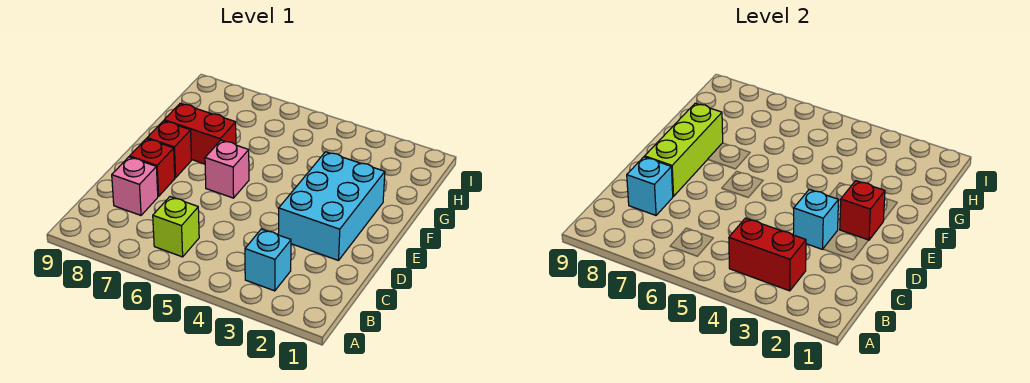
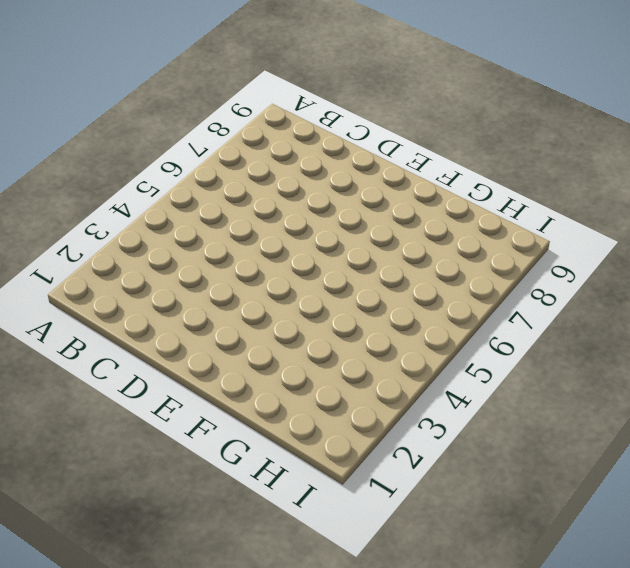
none -> cyan brick B3 level 1
none -> lime brick B6 level 1
none -> pink brick C8 level 1

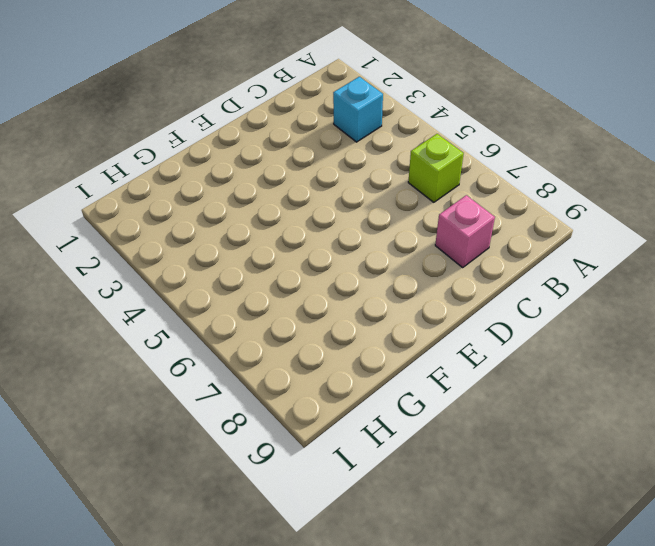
none -> cyan brick D2:F3 level 1
none -> red brick D8 level 1
none -> pink brick E6 level 1

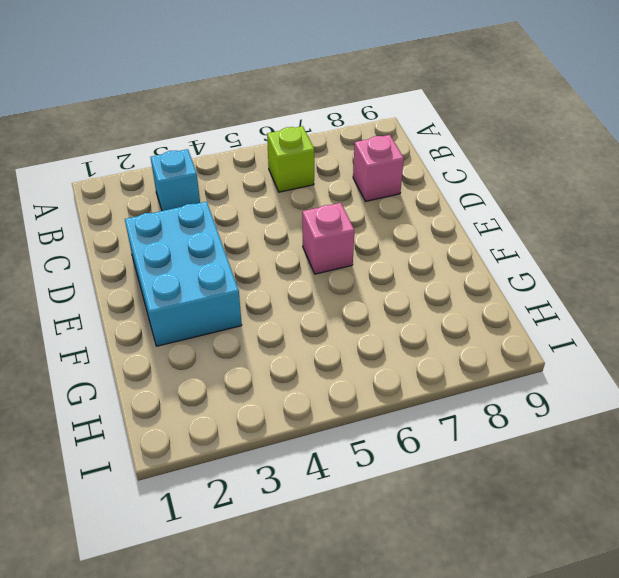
none -> red brick D8 level 1
none -> red brick E8 level 1
none -> red brick F7:F8 level 1

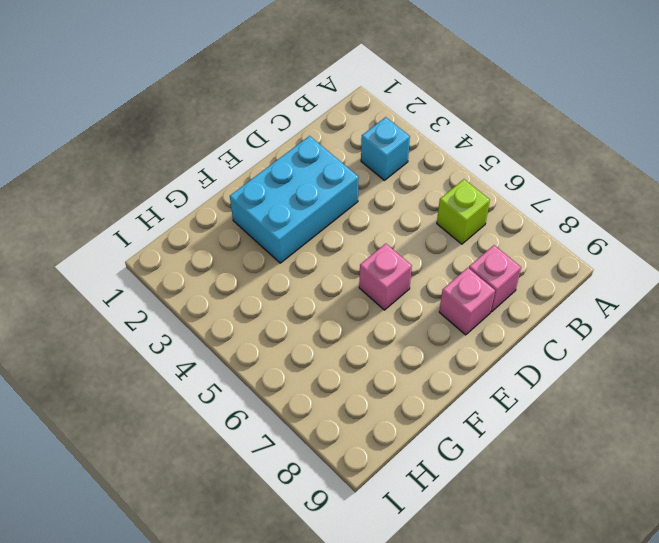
pink brick D8 level 1 -> red brick D8 level 1
none -> red brick E8 level 1
none -> red brick F7:F8 level 1
none -> red brick B3:B4 level 2

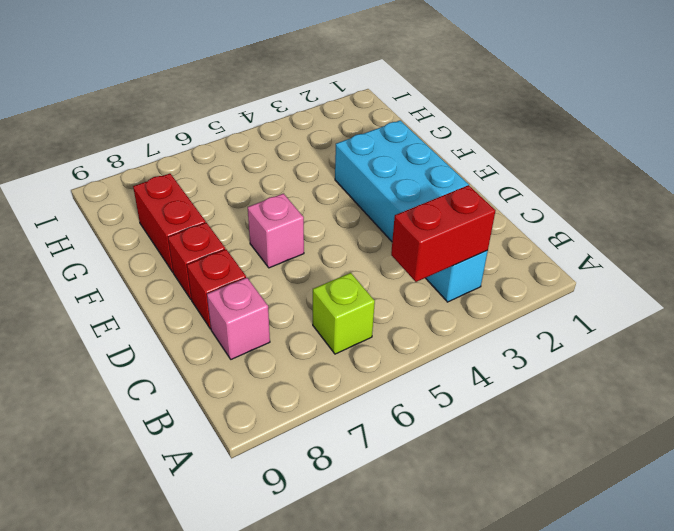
red brick F8:G8 level 1 -> red brick F7:F8 level 1
none -> cyan brick C8 level 2
none -> cyan brick D3 level 2
none -> lime brick D8:F8 level 2

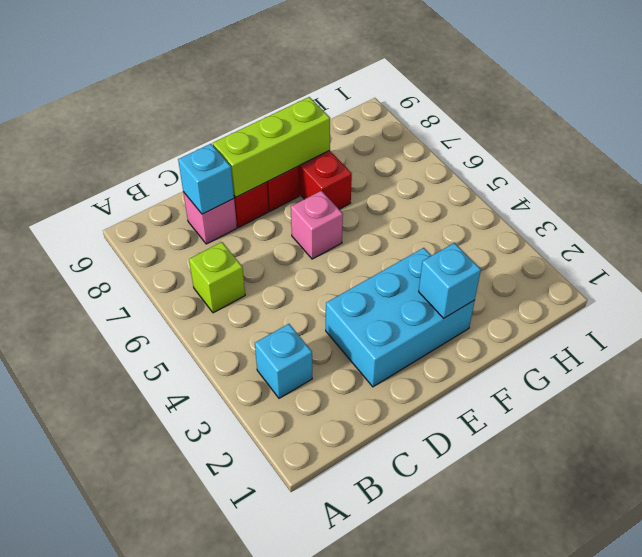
cyan brick F2 level 2 -> cyan brick D3 level 2
none -> red brick B3:B4 level 2
none -> red brick E2 level 2

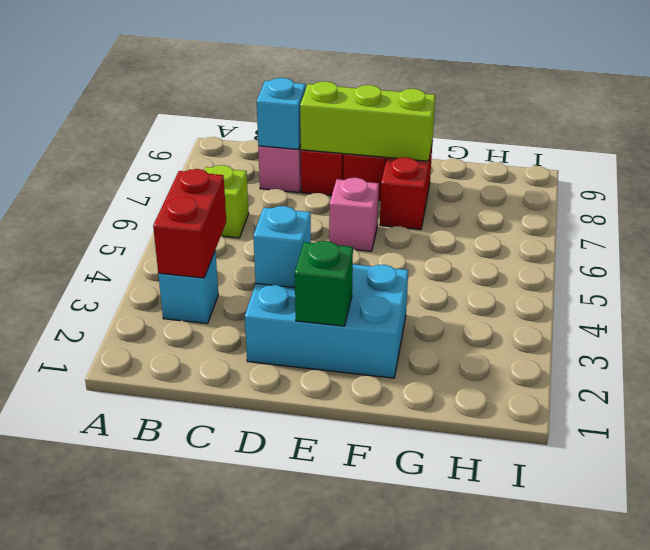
green brick E2 level 2 -> red brick E2 level 2

